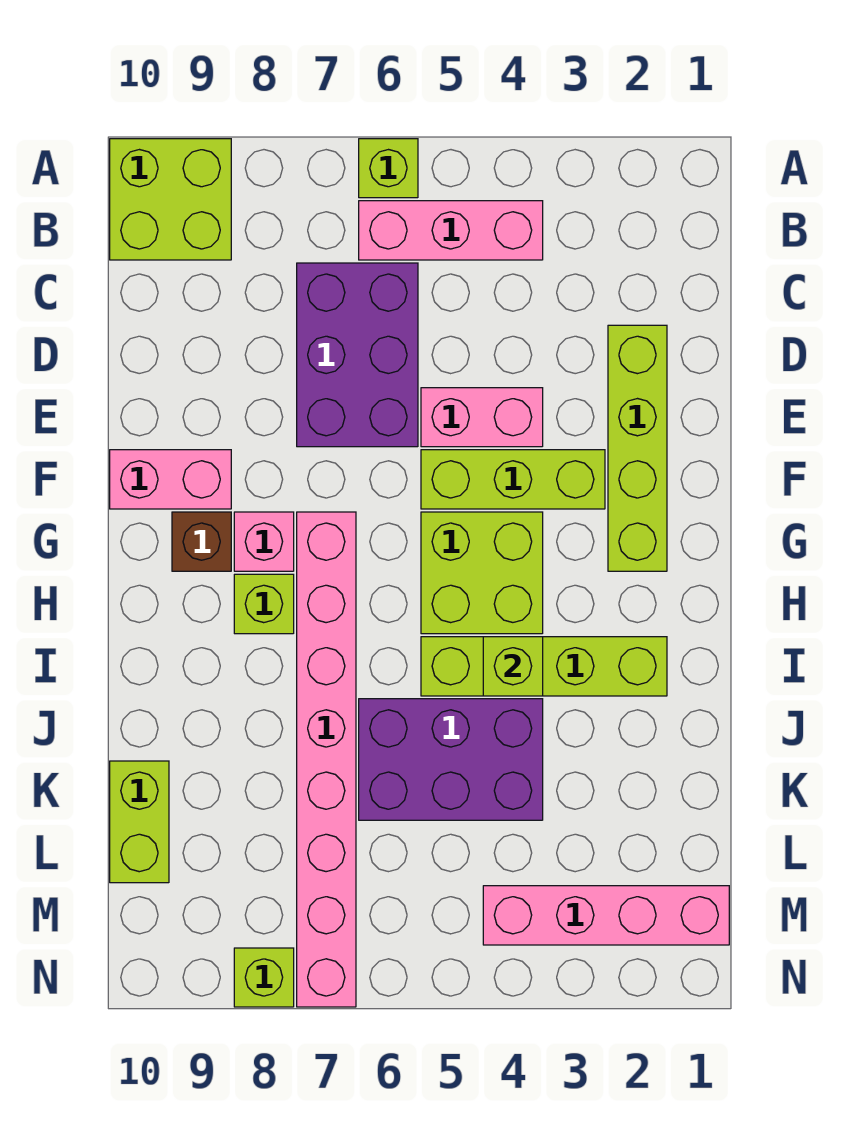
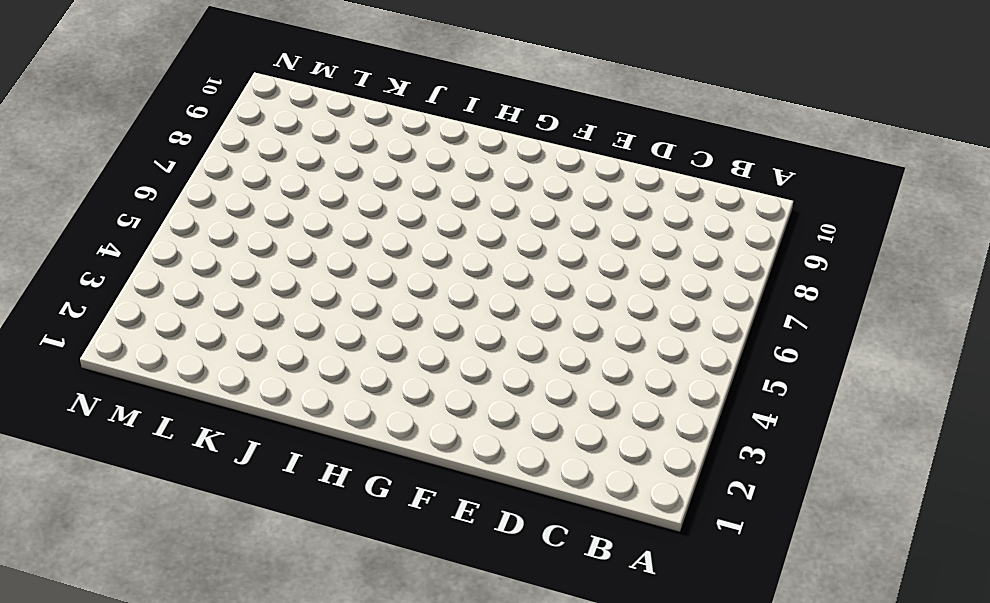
none -> lime brick A6 level 1
none -> lime brick A9:B10 level 1
none -> pink brick B4:B6 level 1

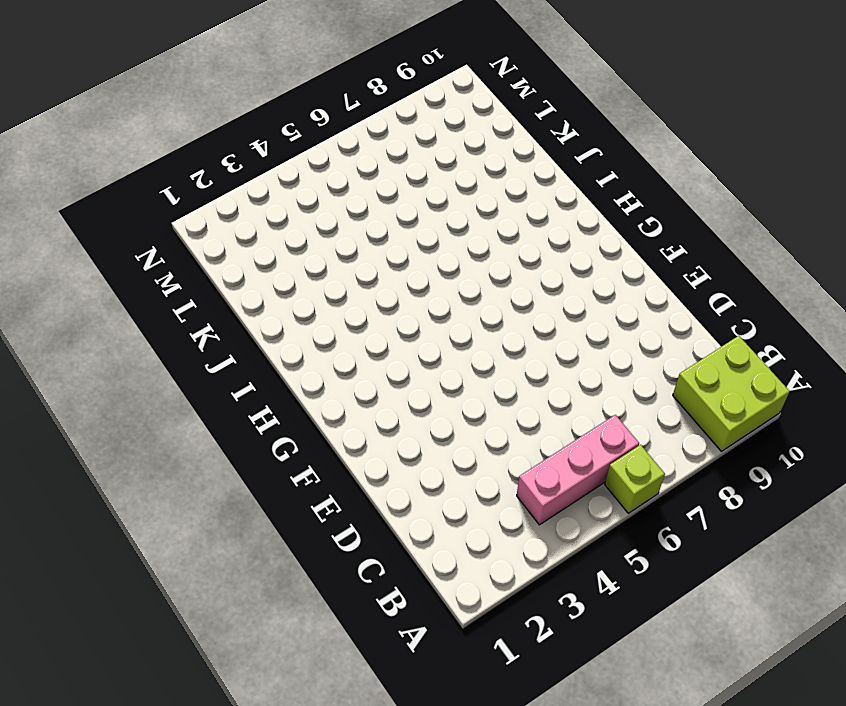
none -> purple brick C6:E7 level 1
none -> lime brick D2:G2 level 1
none -> pink brick E4:E5 level 1

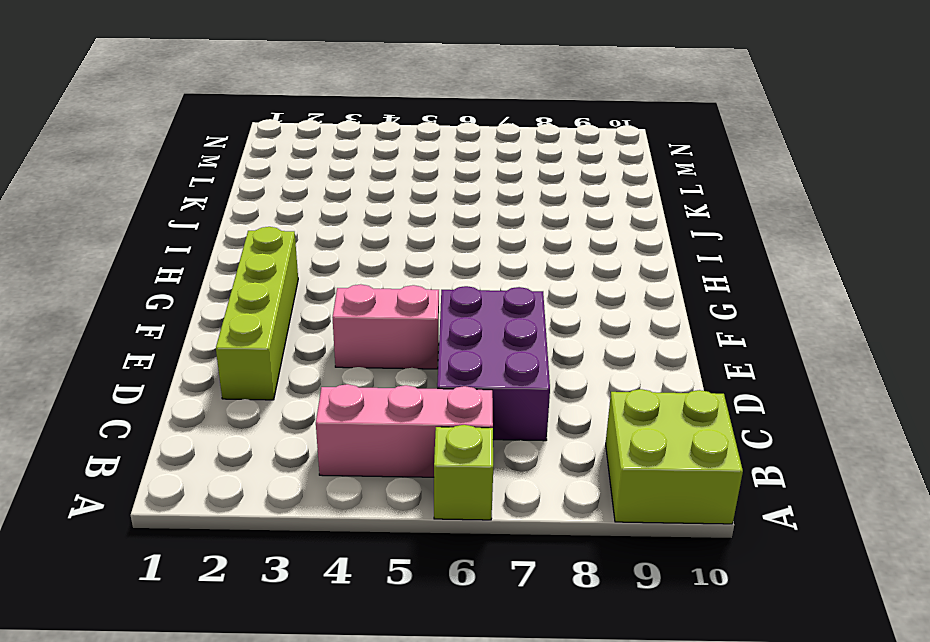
none -> lime brick F3:F5 level 1
none -> pink brick F9:F10 level 1
none -> lime brick G4:H5 level 1

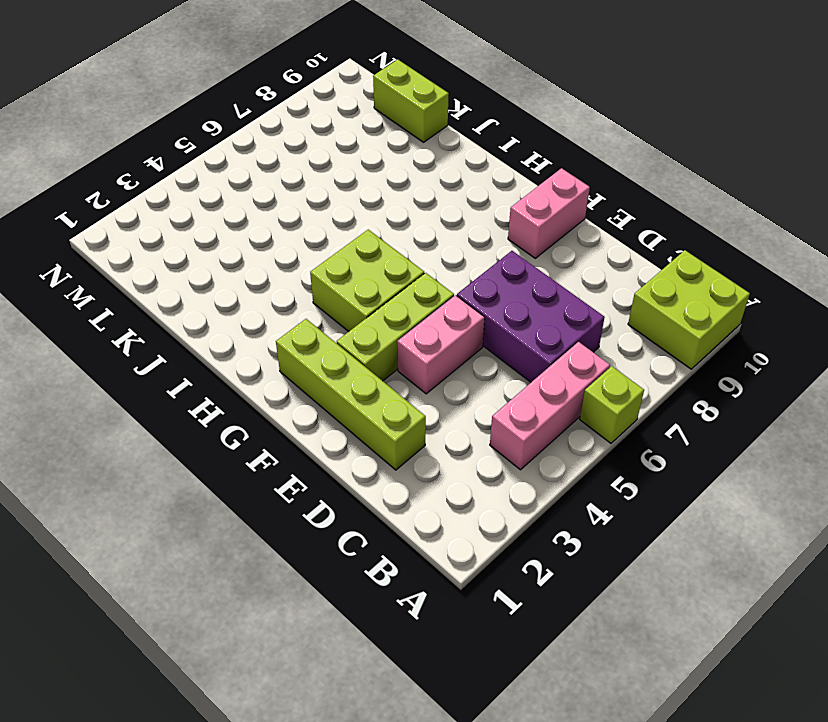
none -> pink brick G7:N7 level 1
none -> pink brick G8 level 1
none -> brown brick G9 level 1

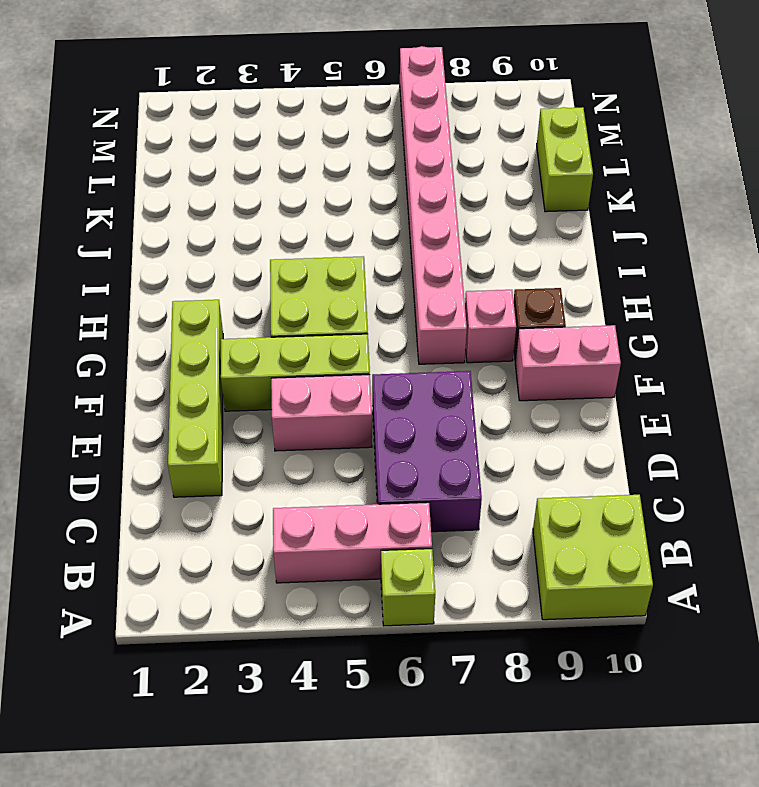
none -> lime brick H8 level 1
none -> lime brick I2:I5 level 1
none -> purple brick J4:K6 level 1

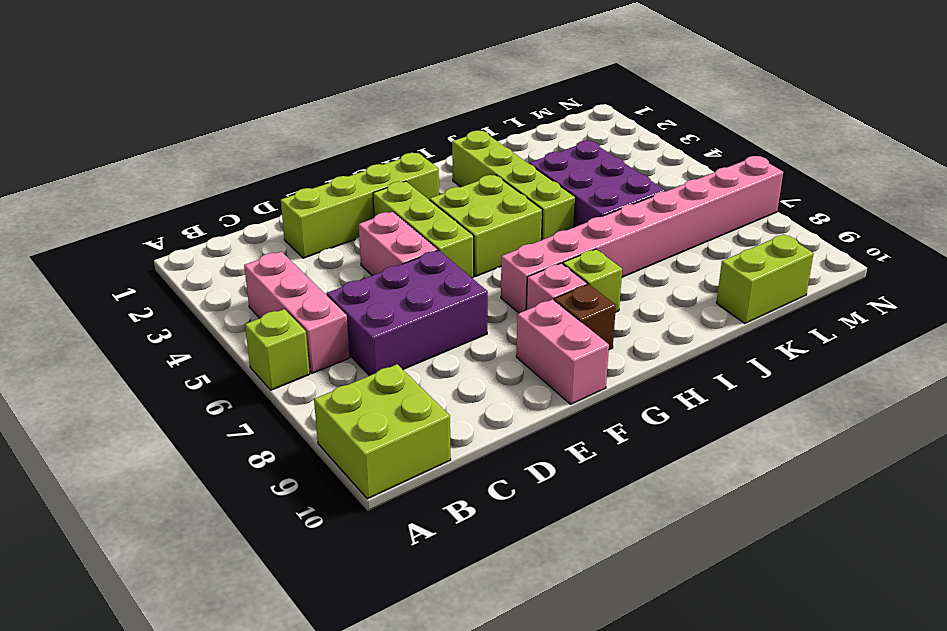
none -> pink brick M1:M4 level 1
none -> lime brick N8 level 1
none -> lime brick I4 level 2

